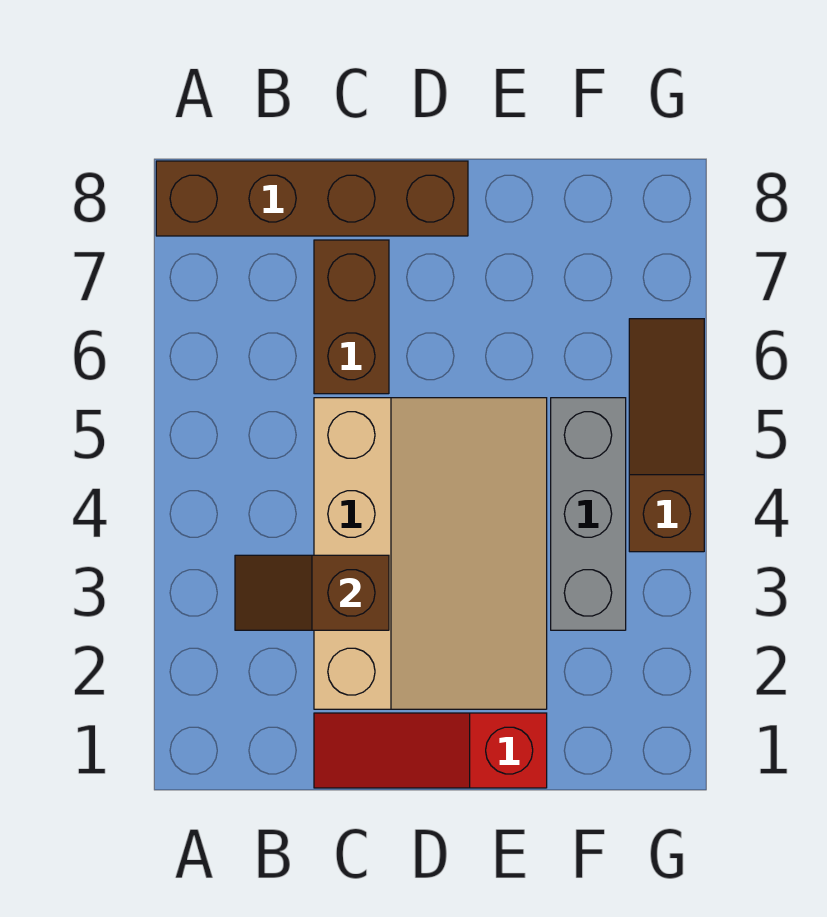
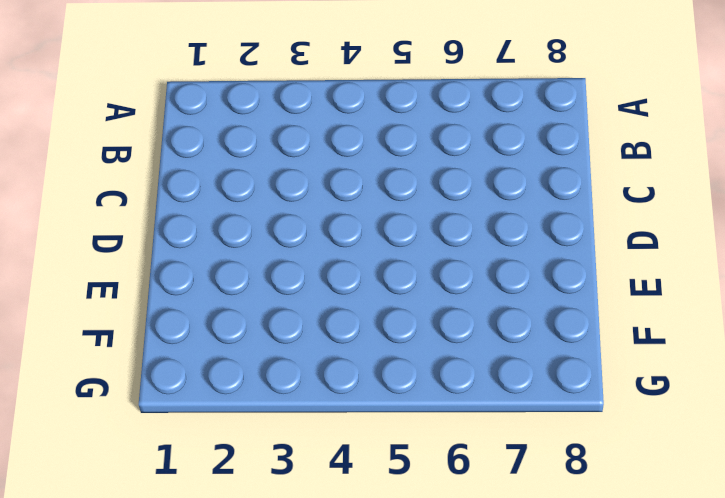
none -> brown brick A8:D8 level 1
none -> red slope C1:E1 level 1 top E

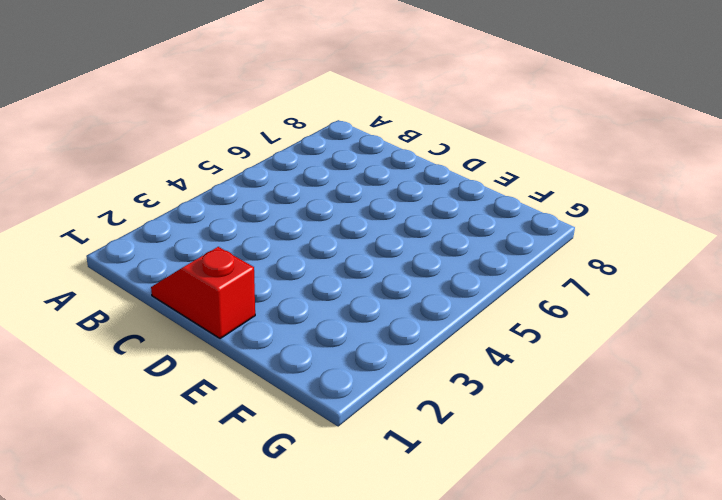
red slope C1:D1 level 1 top D -> red slope C1:E1 level 1 top E
none -> brown brick A8:D8 level 1
none -> tan slope C2:E5 level 1 top C

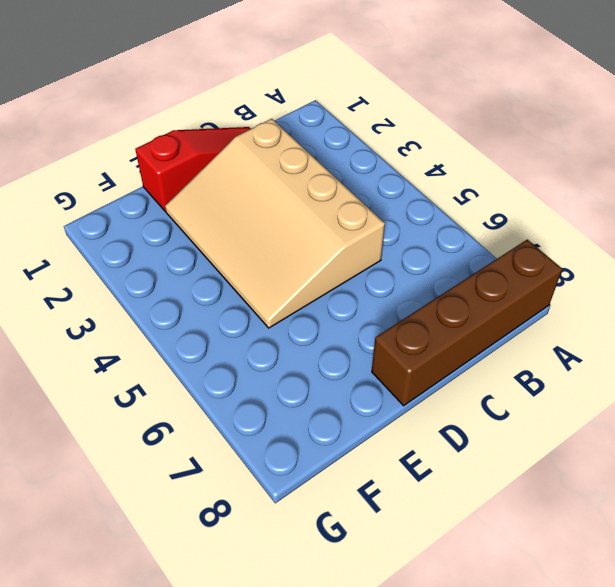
none -> brown brick C6:C7 level 1
none -> grey brick F3:F5 level 1

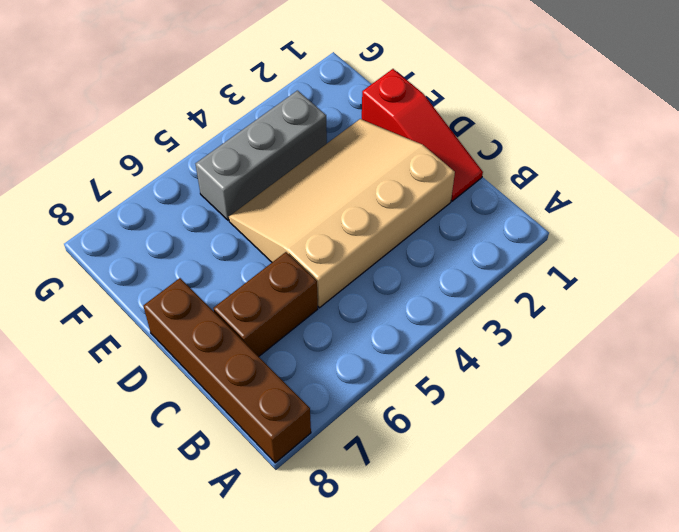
none -> brown slope G4:G6 level 1 top 4
none -> brown slope B3:C3 level 2 top C

